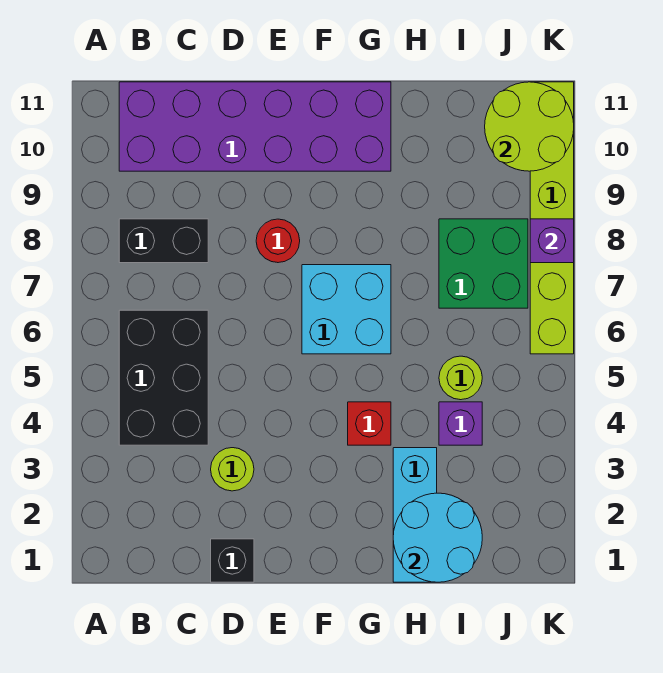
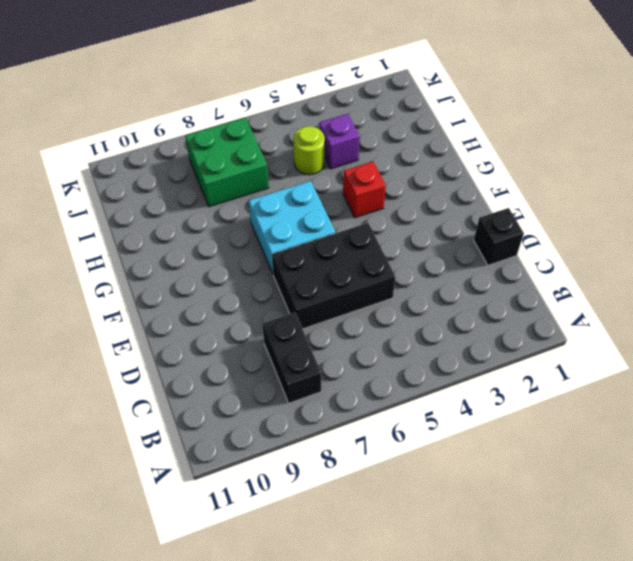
black brick D5:E7 level 1 -> black brick B4:C6 level 1
none -> purple brick B10:G11 level 1
none -> lime round brick D3 level 1
none -> red round brick E8 level 1

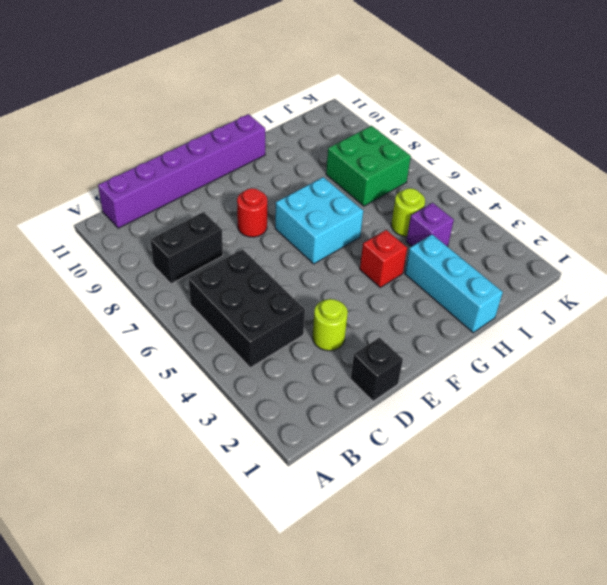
purple brick B11:G11 level 1 -> purple brick B10:G11 level 1
none -> lime brick K6:K11 level 1
none -> cyan round brick H1:I2 level 2
none -> lime round brick J10:K11 level 2

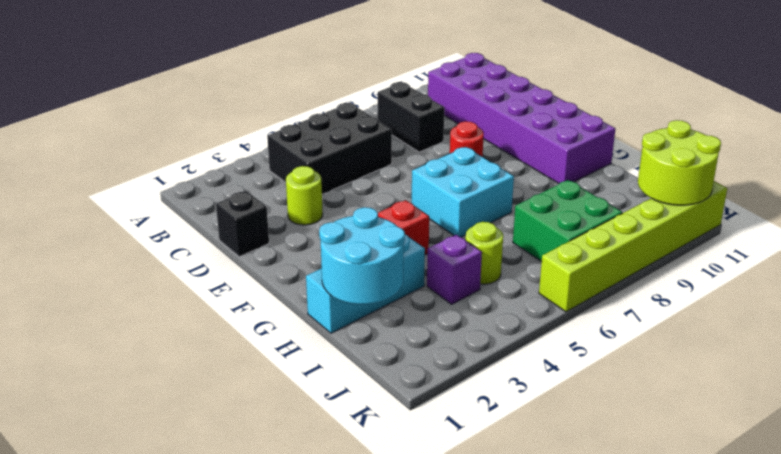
none -> purple brick K8 level 2

